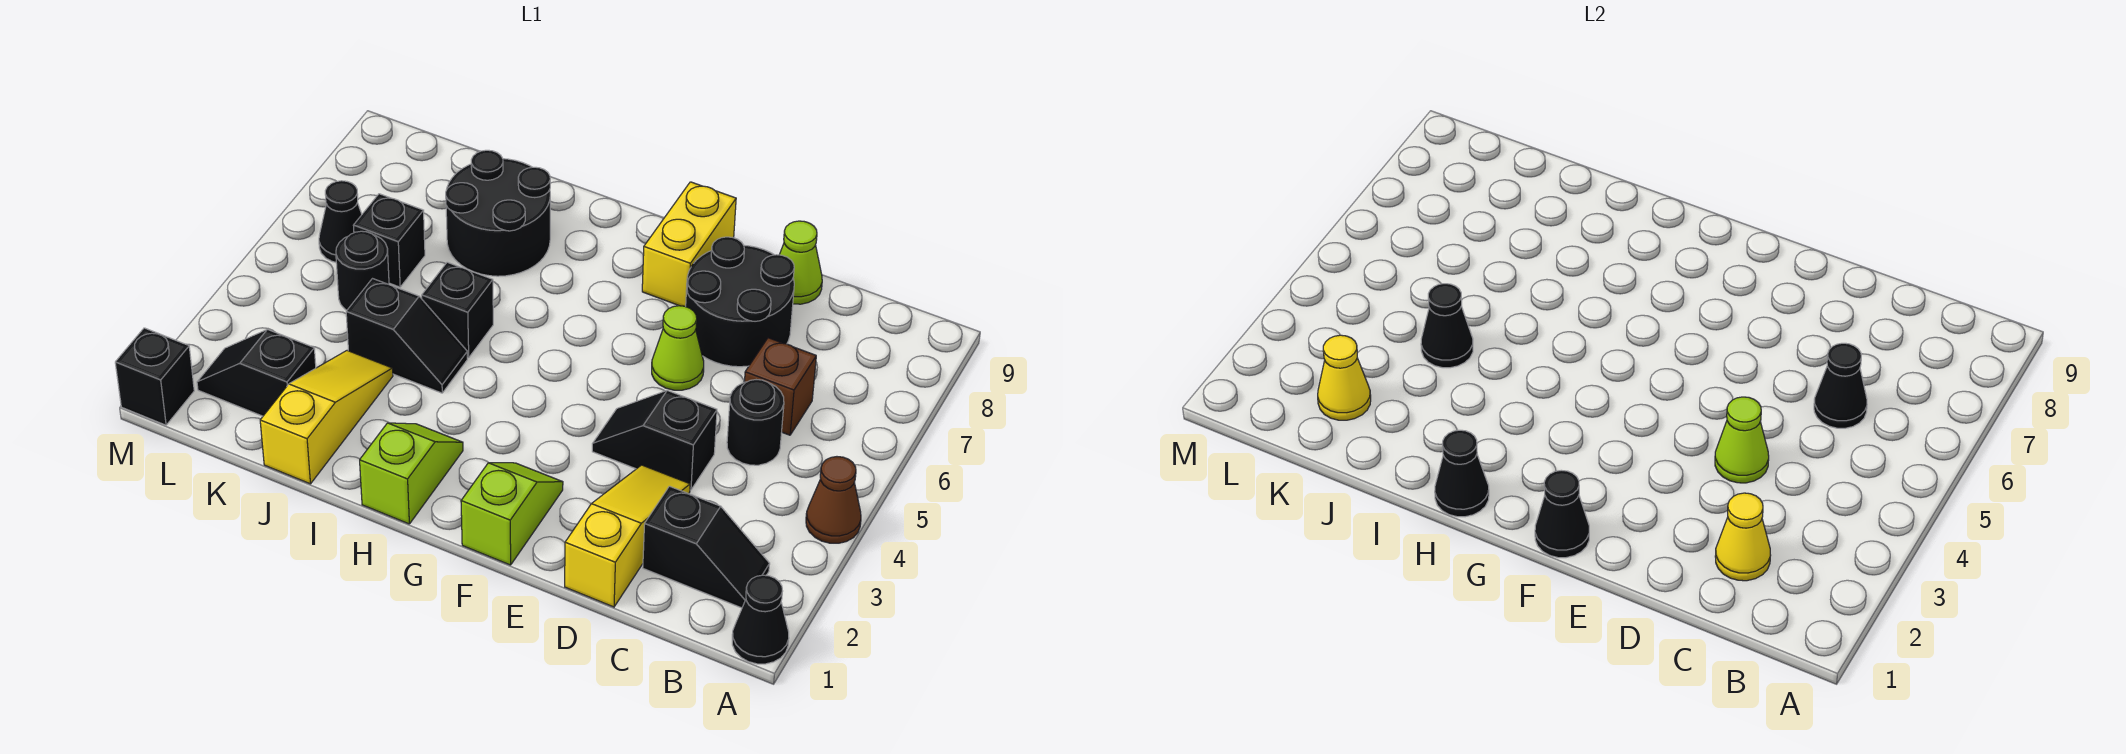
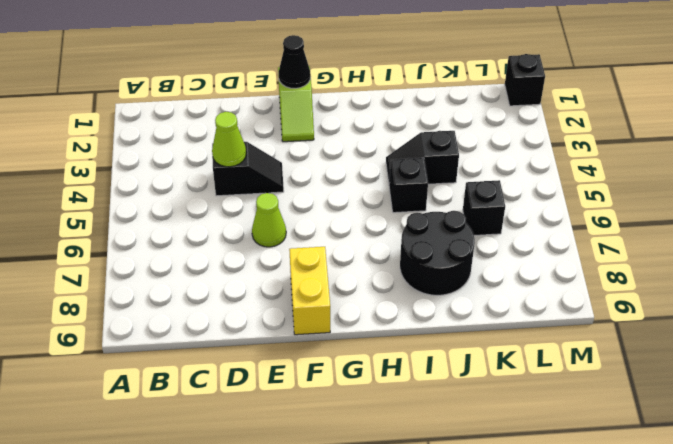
none -> black cone A1 level 1
none -> brown cone A4 level 1
none -> black slope B2:C2 level 1 top C

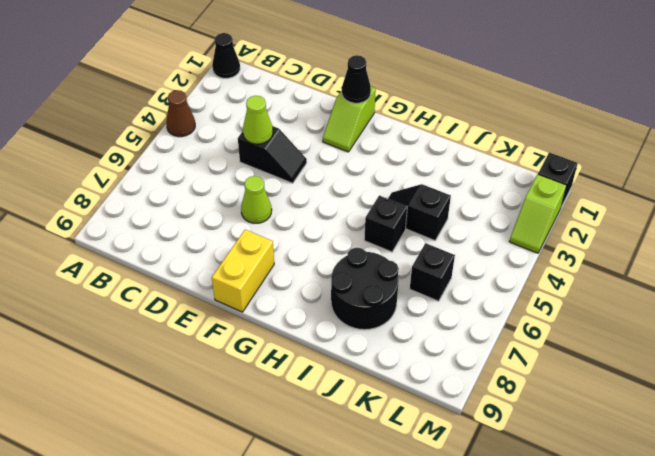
lime slope M2:M3 level 1 top 2 -> lime slope H1:H2 level 1 top 1
none -> black slope B2:C2 level 1 top C
none -> black round brick C5 level 1
none -> brown brick C6 level 1

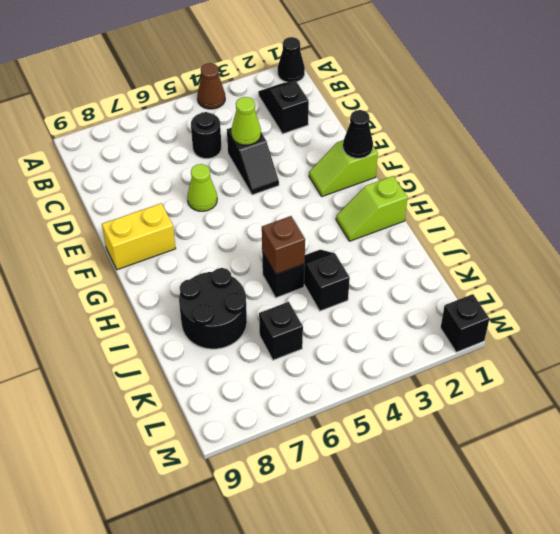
brown brick I5 level 2 -> brown brick C6 level 1
none -> yellow slope D1:D3 level 1 top 1
none -> black round brick D7:E8 level 1
none -> lime cone D9 level 1

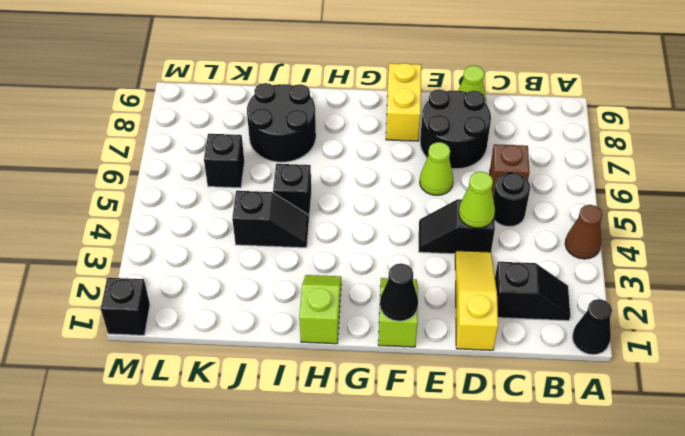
none -> yellow slope J1:J3 level 1 top 1
none -> black slope K2:L2 level 1 top K
none -> black round brick K5 level 1

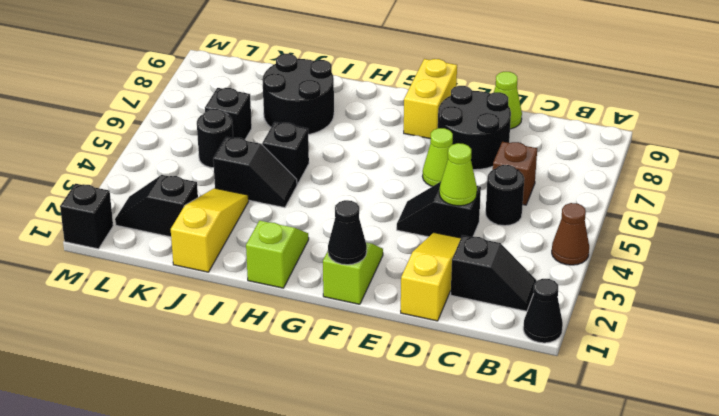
none -> black cone L6 level 1
none -> yellow cone C2 level 2
none -> black cone C6 level 2

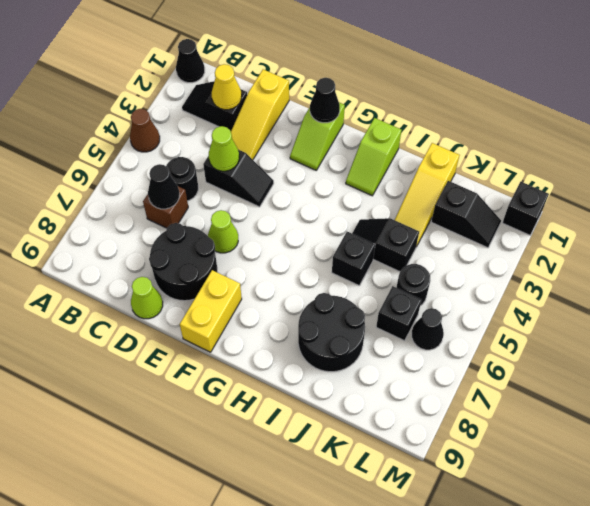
none -> black cone H1 level 2
none -> black cone J4 level 2
none -> yellow cone K2 level 2

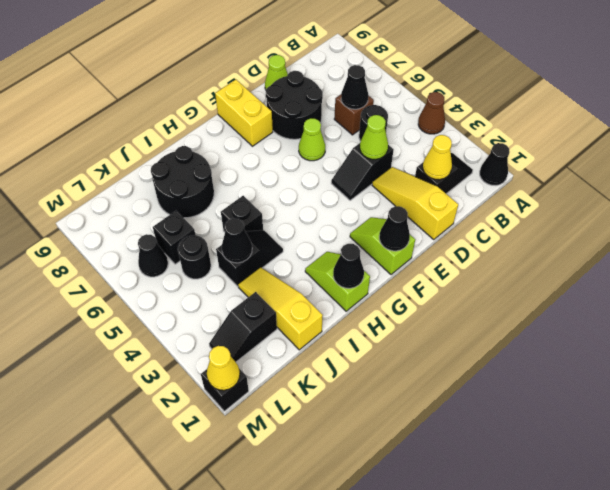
yellow cone M1 level 2 -> yellow cone K2 level 2

